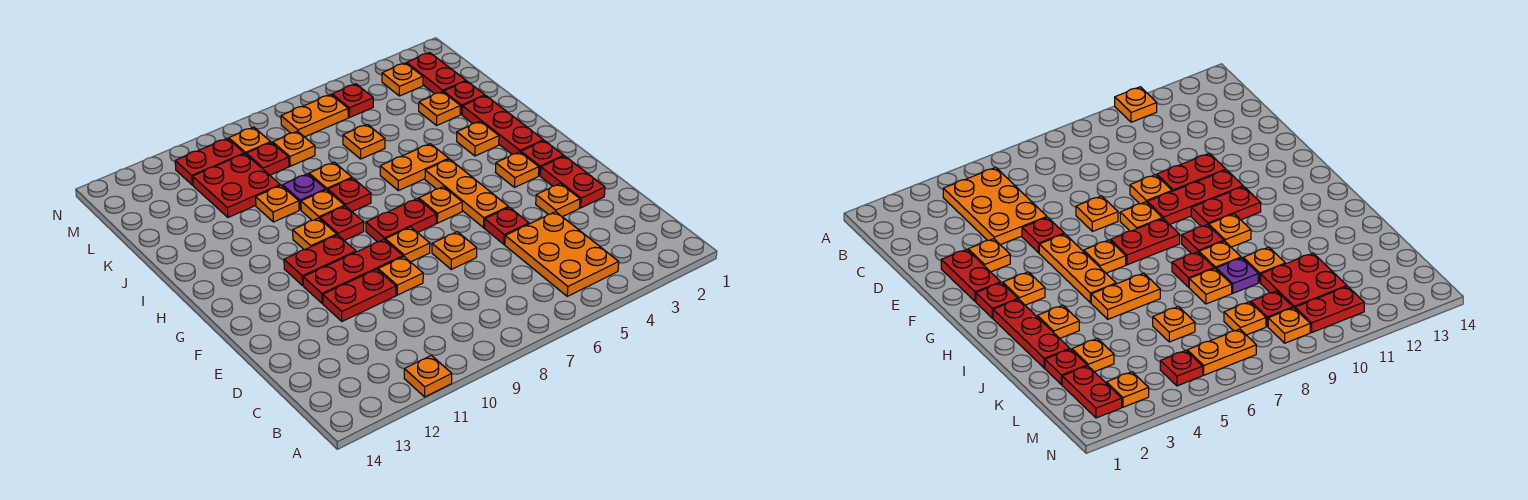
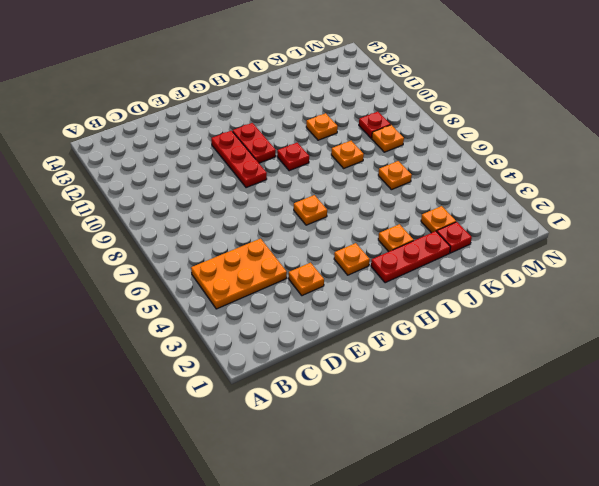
none -> orange plate A11 level 1
none -> red plate E2:F2 level 1
none -> red plate E5 level 1
none -> orange plate E7 level 1

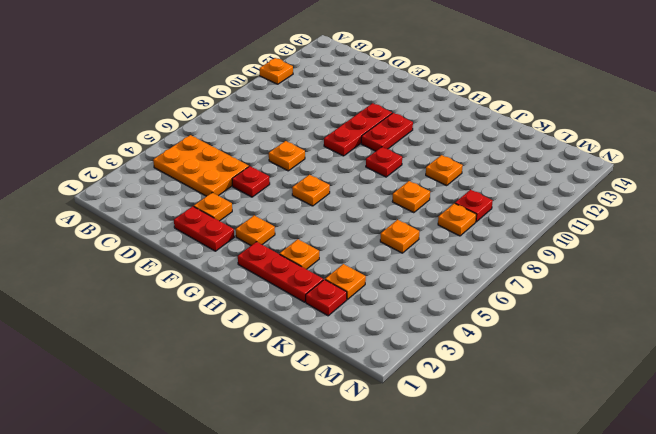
none -> orange plate E9 level 1
none -> red plate E10:E11 level 1
none -> orange plate F5:H5 level 1
none -> orange plate F8 level 1

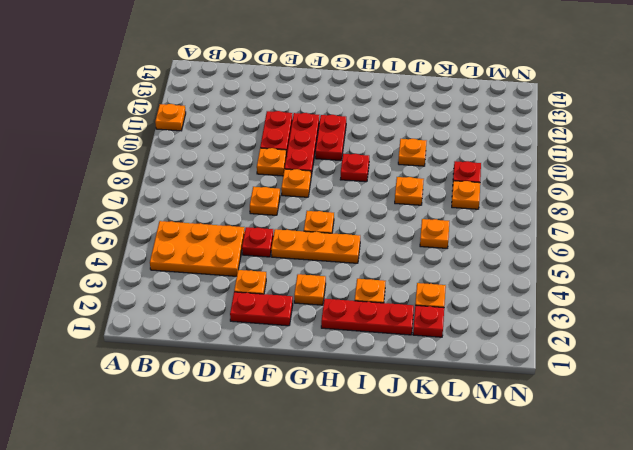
none -> red plate G2 level 1
none -> red plate G7:G8 level 1
none -> orange plate H10 level 1
none -> orange plate I5:I6 level 1

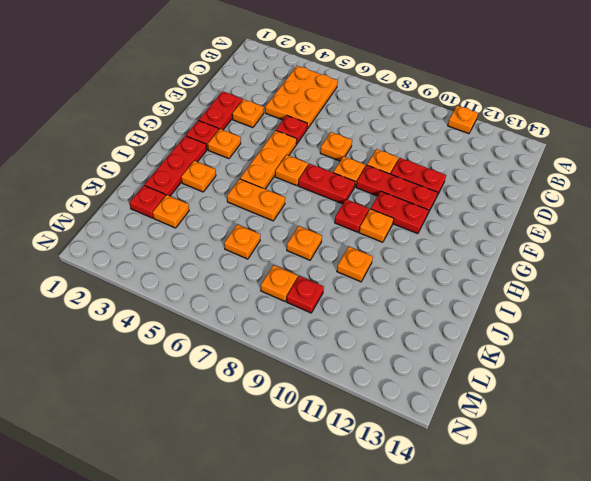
none -> red plate I8 level 1
none -> orange plate I9 level 1
none -> purple plate J9 level 1
none -> red plate K10:L11 level 1

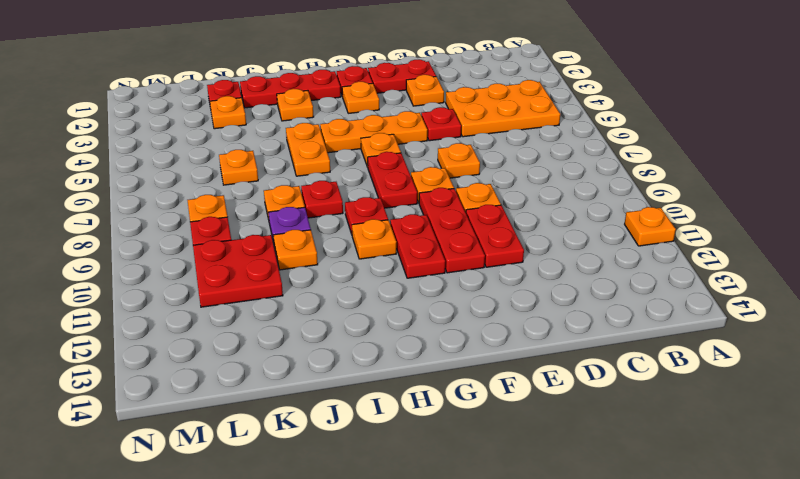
none -> orange plate I9 level 1
none -> red plate L2:M2 level 1
none -> orange plate M3 level 1
none -> red plate M5 level 1

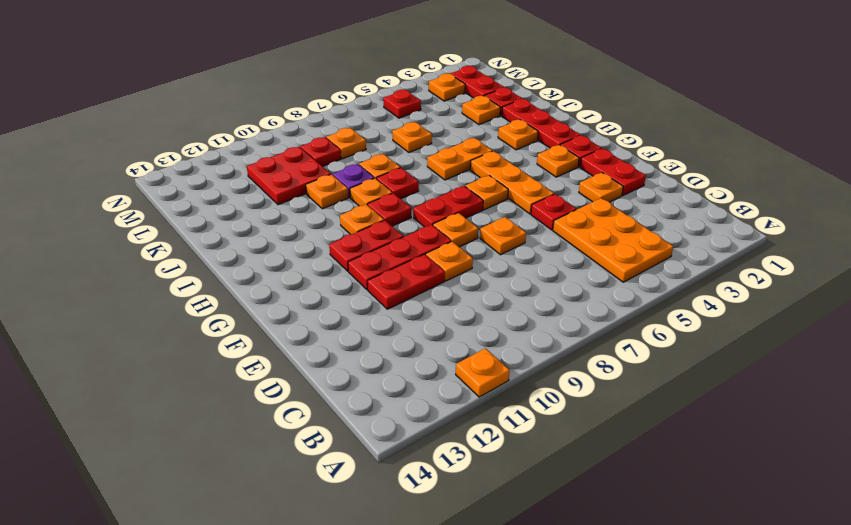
none -> orange plate M6:M7 level 1
none -> orange plate M9 level 1
none -> red plate M10:M11 level 1

